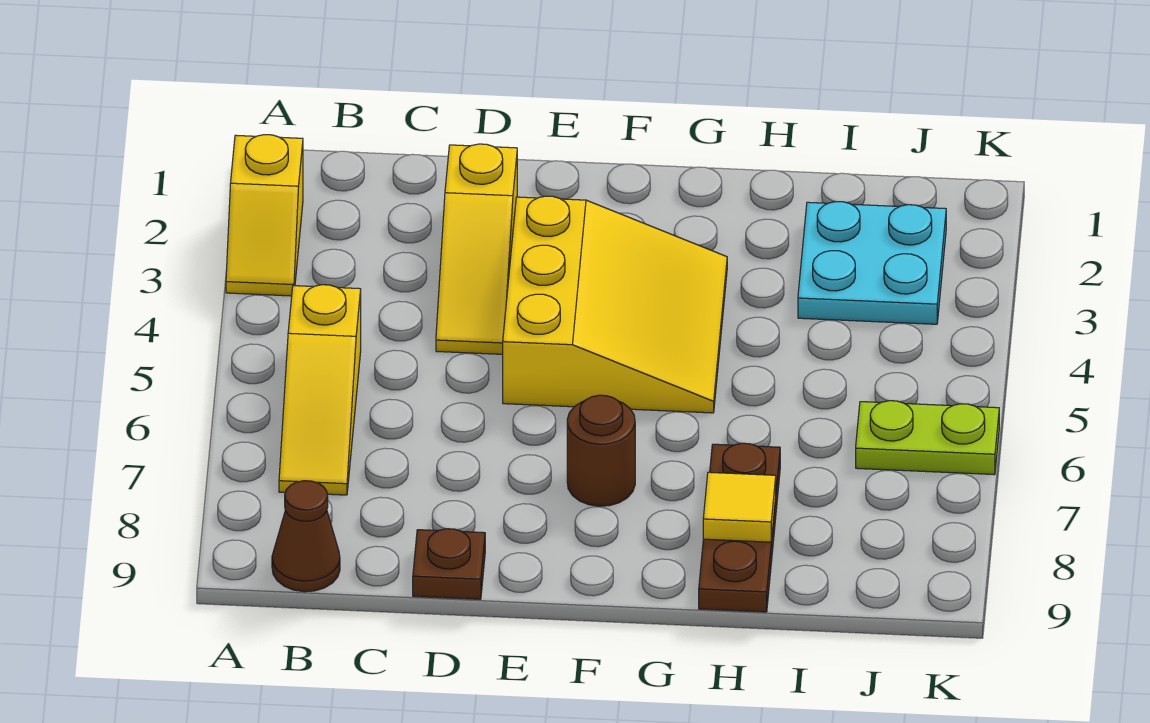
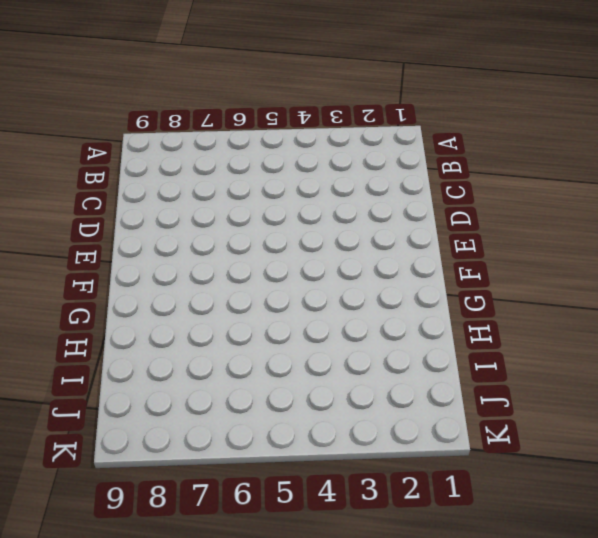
none -> yellow slope A2:A3 level 1 top 2
none -> yellow slope B5:B7 level 1 top 5

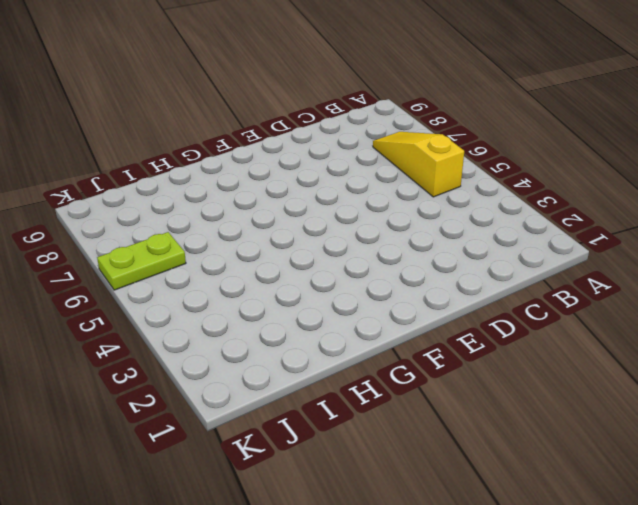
none -> yellow slope A2:A3 level 1 top 2
none -> brown cone B9 level 1

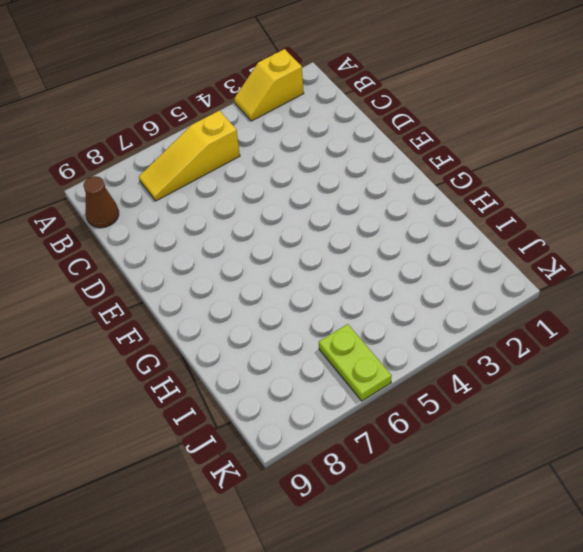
none -> yellow slope D2:D4 level 1 top 2
none -> brown plate D9 level 1

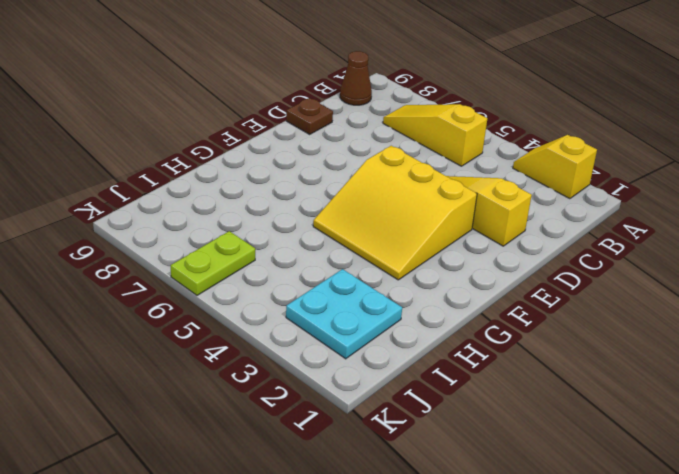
none -> brown round brick F7 level 1
none -> brown plate H7:H9 level 1

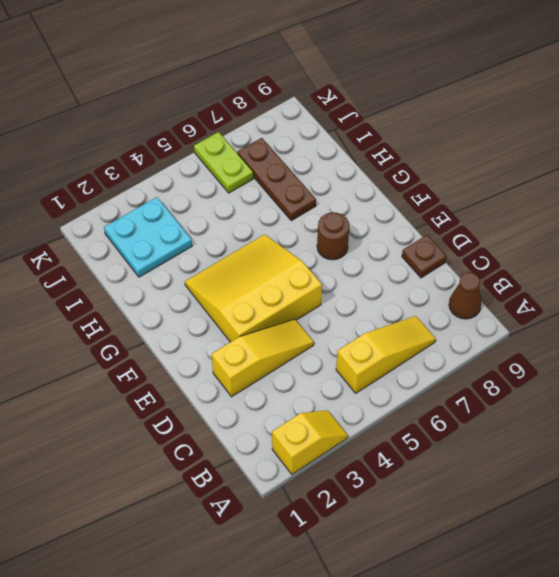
brown plate H7:J7 level 1 -> brown plate H7:H9 level 1
none -> yellow tile H8 level 2

